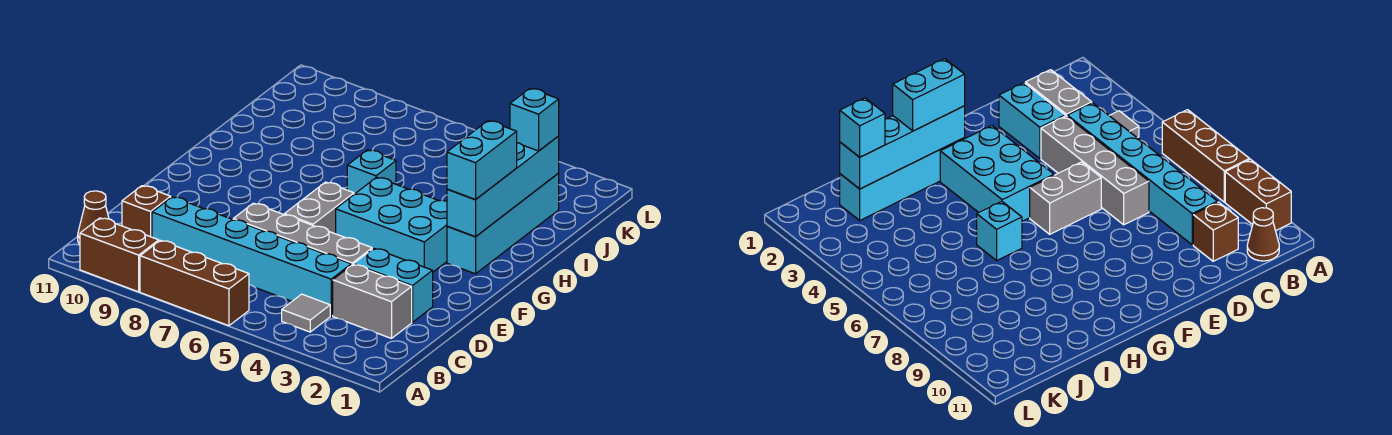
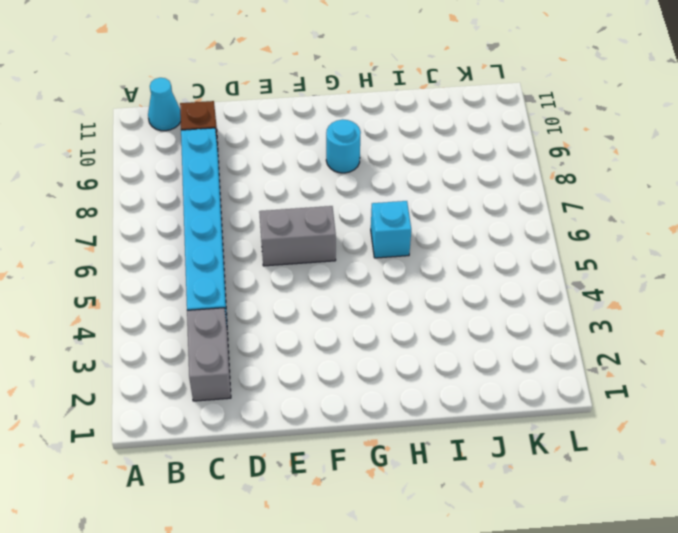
cyan cone B11 level 1 -> brown cone B11 level 1
cyan round brick G9 level 1 -> none
none -> brown brick A6:A8 level 1
none -> brown brick A9:A10 level 1
none -> grey tile B4 level 1

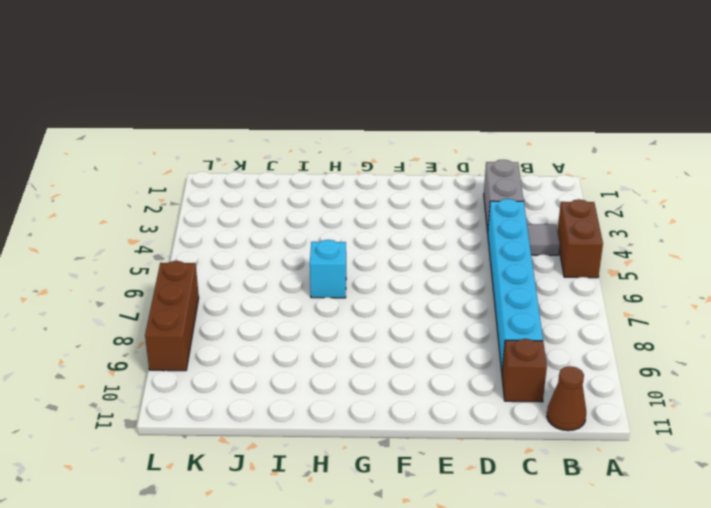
brown brick A4:A5 level 1 -> brown brick A9:A10 level 1
brown brick L7:L9 level 1 -> brown brick A6:A8 level 1
none -> cyan brick D2:D3 level 1
none -> grey brick D4:D7 level 1
none -> grey brick E6:F6 level 1

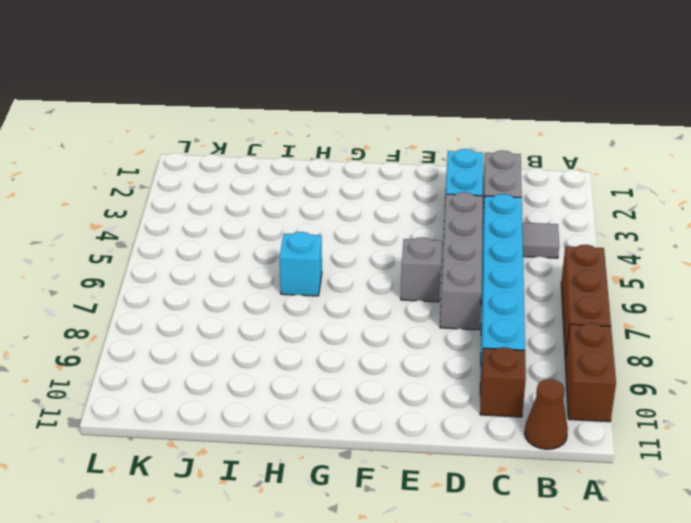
grey brick E6 level 1 -> grey brick E6:F6 level 1
none -> cyan brick F3:G5 level 1
none -> cyan brick G2:J2 level 1
none -> cyan brick G2:J2 level 2

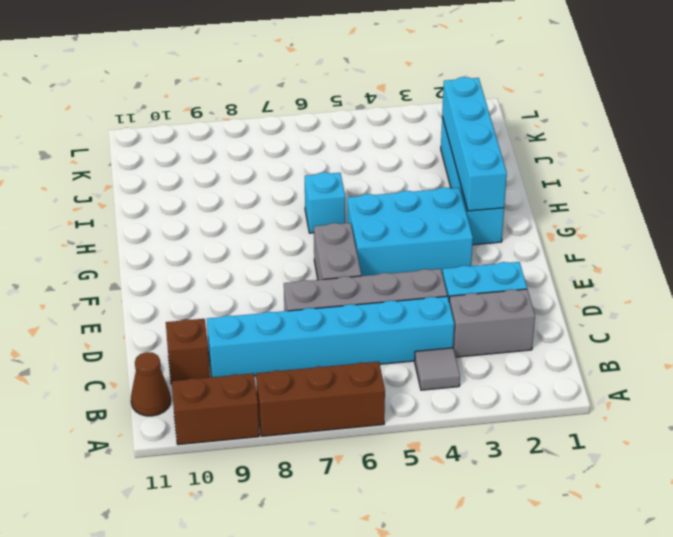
none -> cyan brick G2:H2 level 3
none -> cyan brick J2 level 3

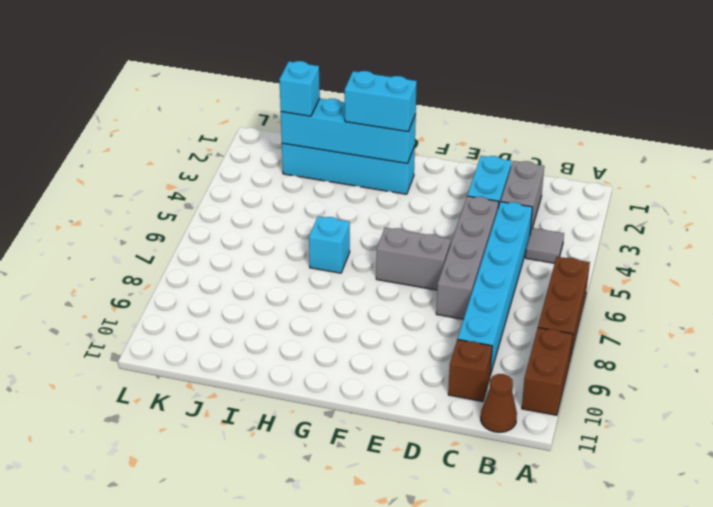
none -> cyan brick F3:G5 level 1

